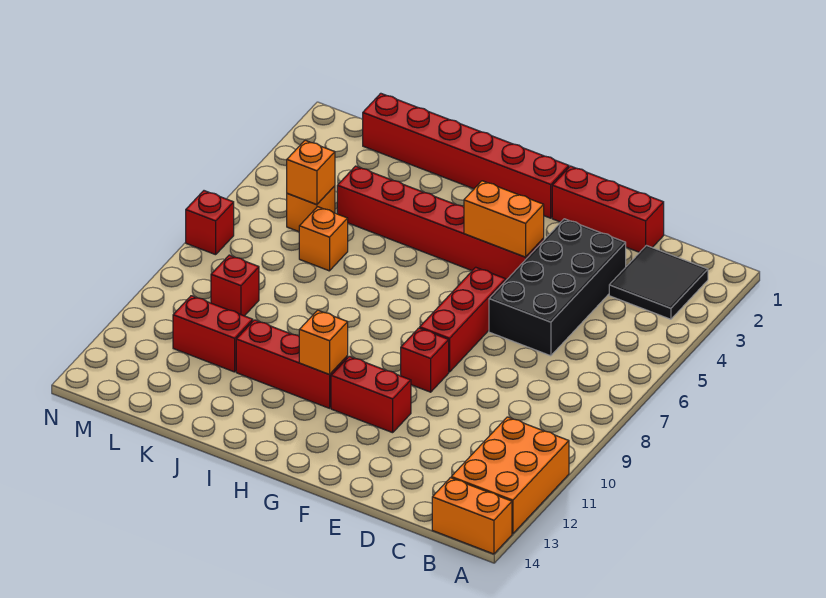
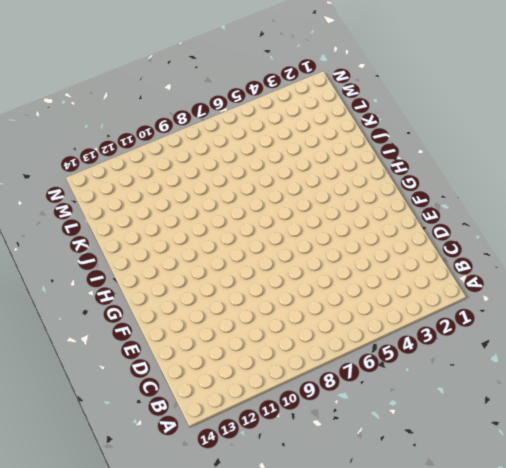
none -> orange brick A11:B13 level 1
none -> orange brick A14:B14 level 1
none -> black tile B2:C3 level 1

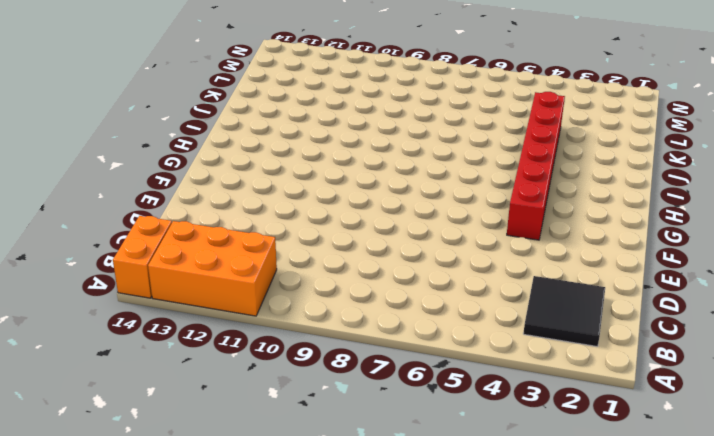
none -> red brick D1:F1 level 1
none -> black brick D3:E6 level 1
none -> red brick F6:F8 level 1

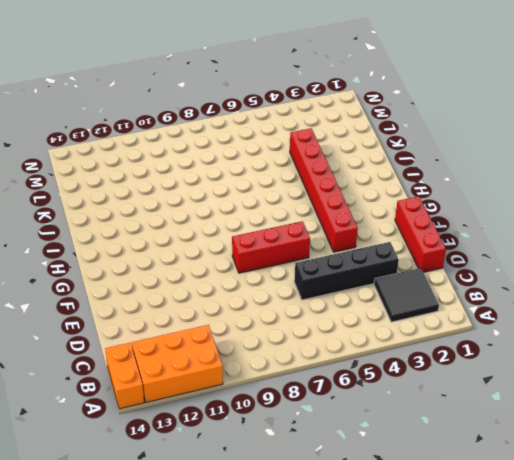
black brick D3:D6 level 1 -> black brick D3:E6 level 1
none -> red brick F9 level 1
none -> red brick F11:G11 level 1
none -> red brick G1:L1 level 1

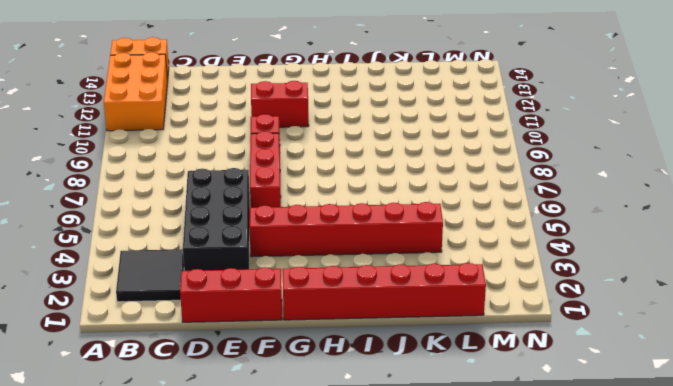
none -> red brick H11:J11 level 1
none -> orange brick K6 level 1
none -> red brick K11:L11 level 1

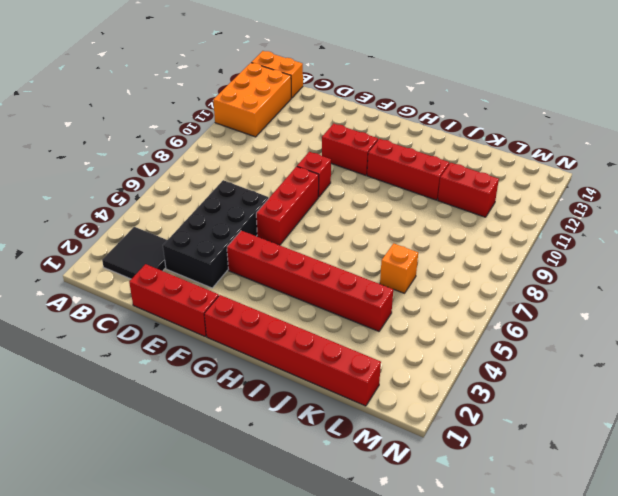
none -> orange brick L5 level 1
none -> red brick L9 level 1
none -> red brick N7 level 1

